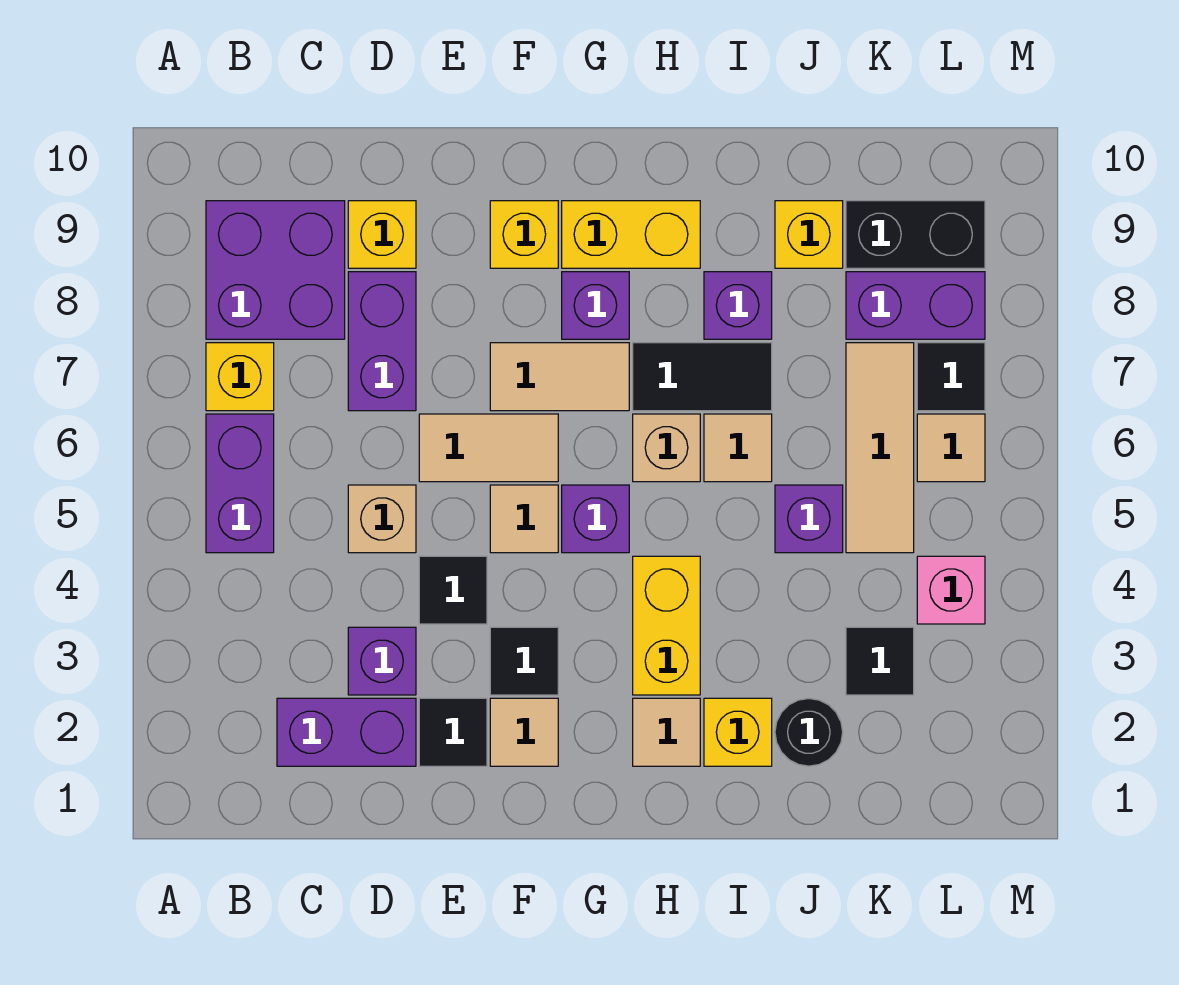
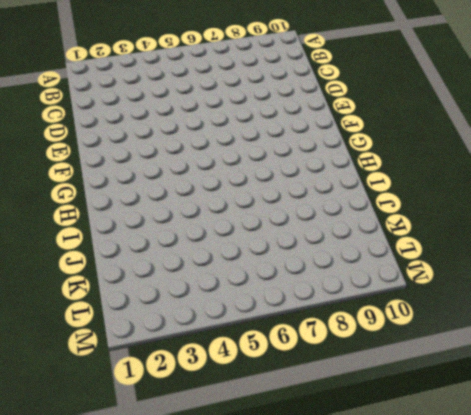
none -> purple brick B5:B6 level 1
none -> yellow brick B7 level 1
none -> purple brick B8:C9 level 1
none -> purple brick C2:D2 level 1

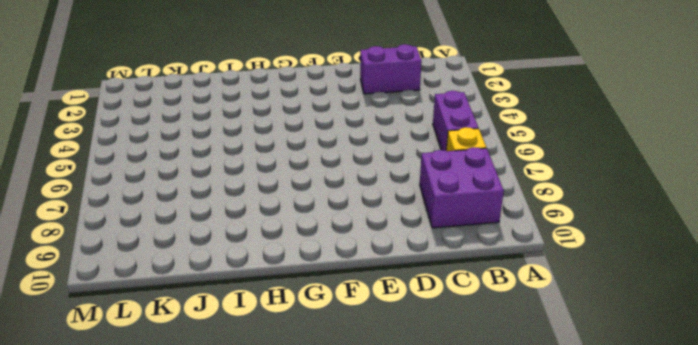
none -> purple brick D3 level 1
none -> tan brick D5 level 1
none -> purple brick D7:D8 level 1
none -> yellow brick D9 level 1

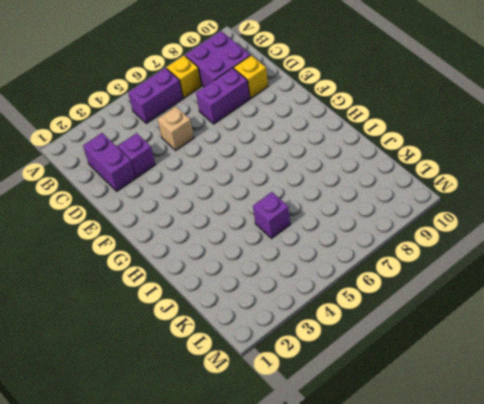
none -> black tile E2 level 1
none -> black tile E4 level 1
none -> tan tile E6:F6 level 1
none -> tan tile F2 level 1

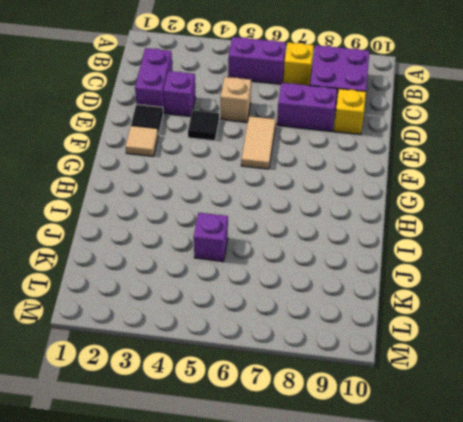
none -> black tile F3 level 1
none -> tan tile F5 level 1
none -> tan tile F7:G7 level 1
none -> yellow brick F9 level 1

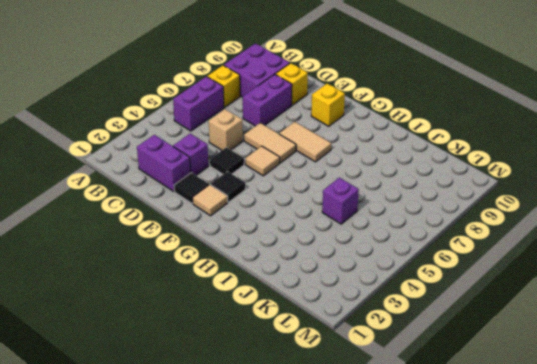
none -> purple brick G5 level 1
none -> purple brick G8 level 1
none -> yellow brick G9:H9 level 1
none -> tan tile H2 level 1

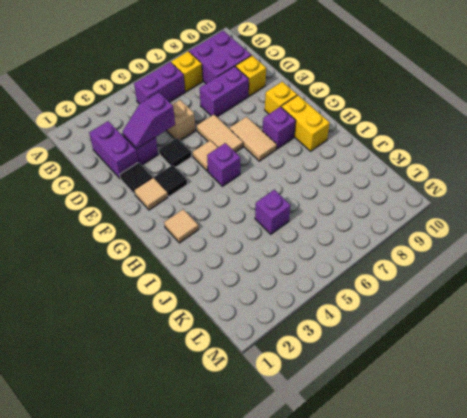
purple slope D3:D4 level 2 top 4 -> none
none -> yellow brick H3:H4 level 1
none -> tan brick H6 level 1
none -> black tile H7:I7 level 1
none -> yellow brick I2 level 1

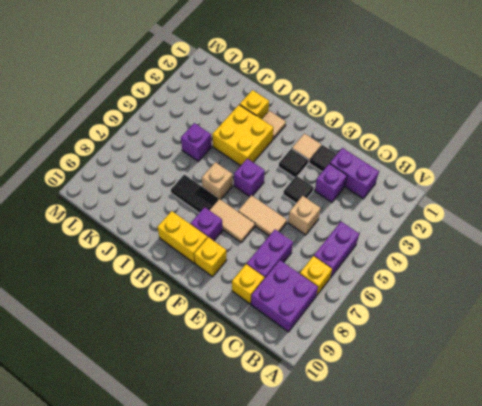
yellow brick H3:I4 level 1 -> yellow brick H3:H4 level 1
none -> tan tile F5 level 1
none -> tan tile I6 level 1
none -> purple brick I8 level 1
none -> black round brick J2 level 1

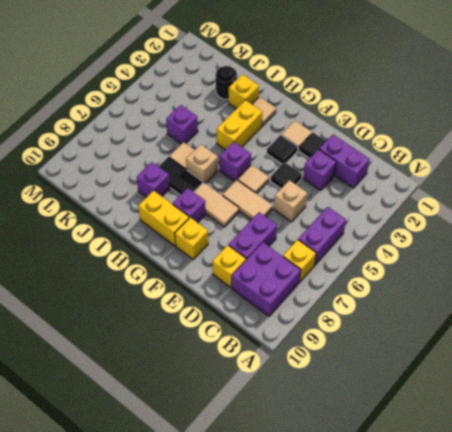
none -> yellow brick J9 level 1
none -> black tile K3 level 1
none -> tan tile K5:K7 level 1
none -> purple brick K8:L8 level 1

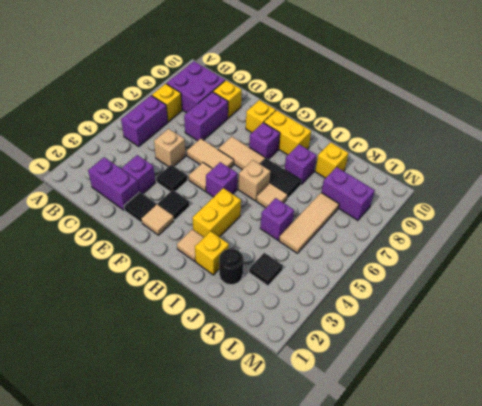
none -> black brick K9:L9 level 1
none -> pink brick L4 level 1
none -> tan tile L6 level 1
none -> black tile L7 level 1

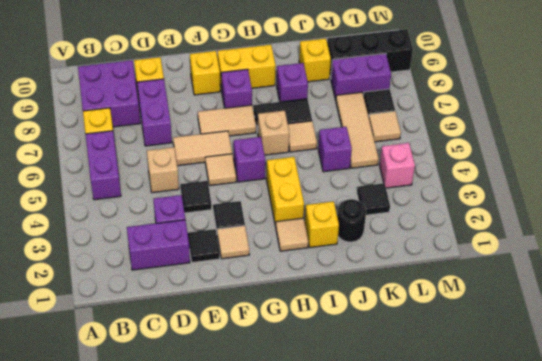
black brick K9:M9 level 1 -> black brick K9:L9 level 1

